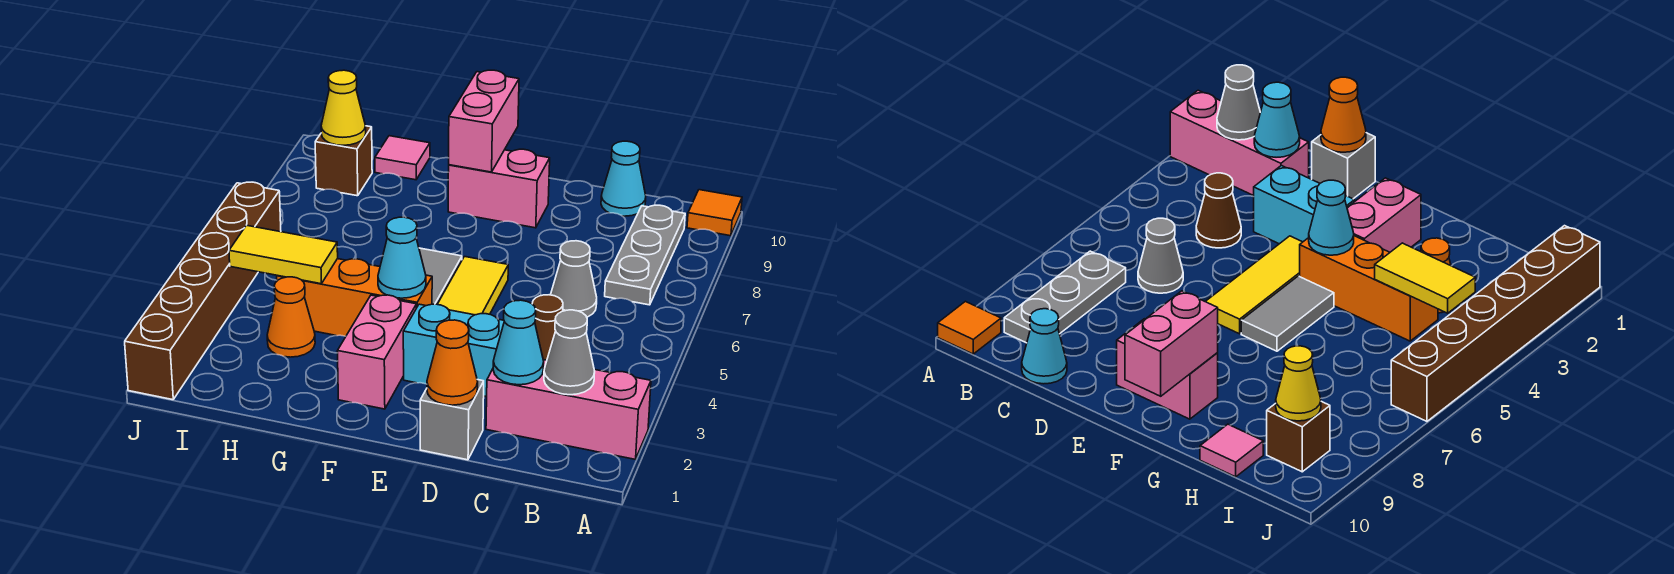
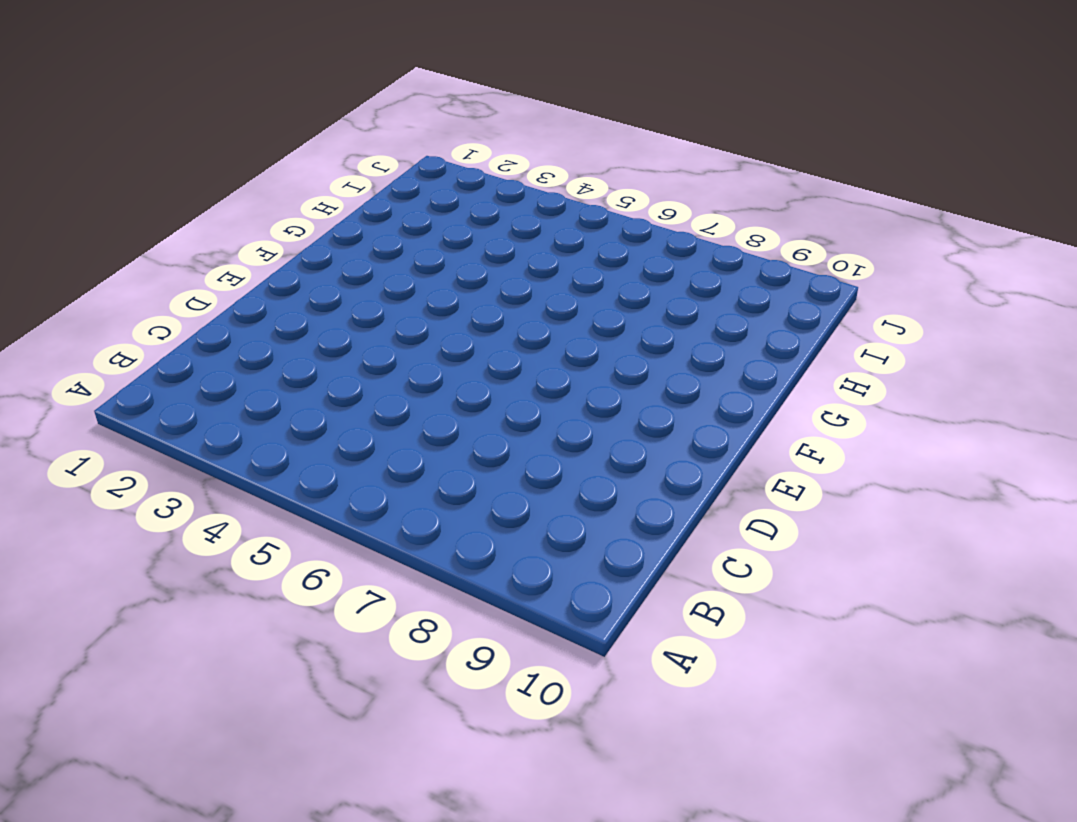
none -> pink brick A2:C2 level 1
none -> orange tile A10 level 1
none -> grey plate B7:B9 level 1

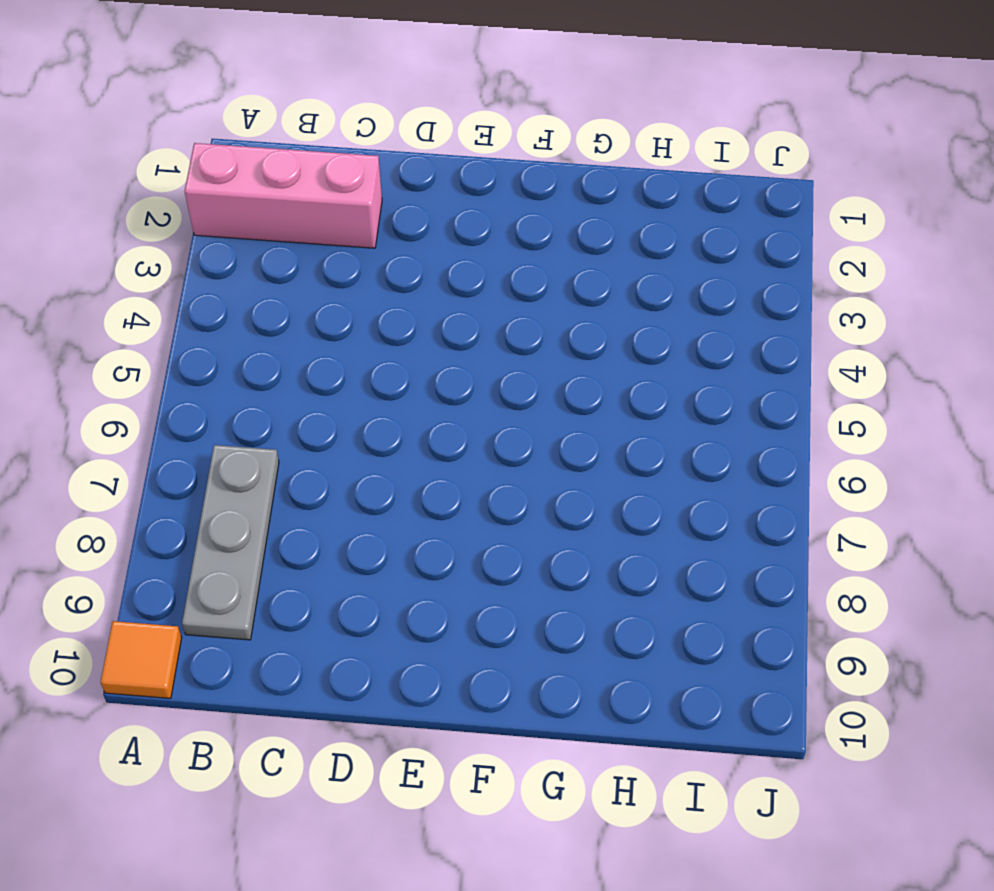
none -> brown cone C4 level 1
none -> grey cone C6 level 1
none -> cyan cone C10 level 1

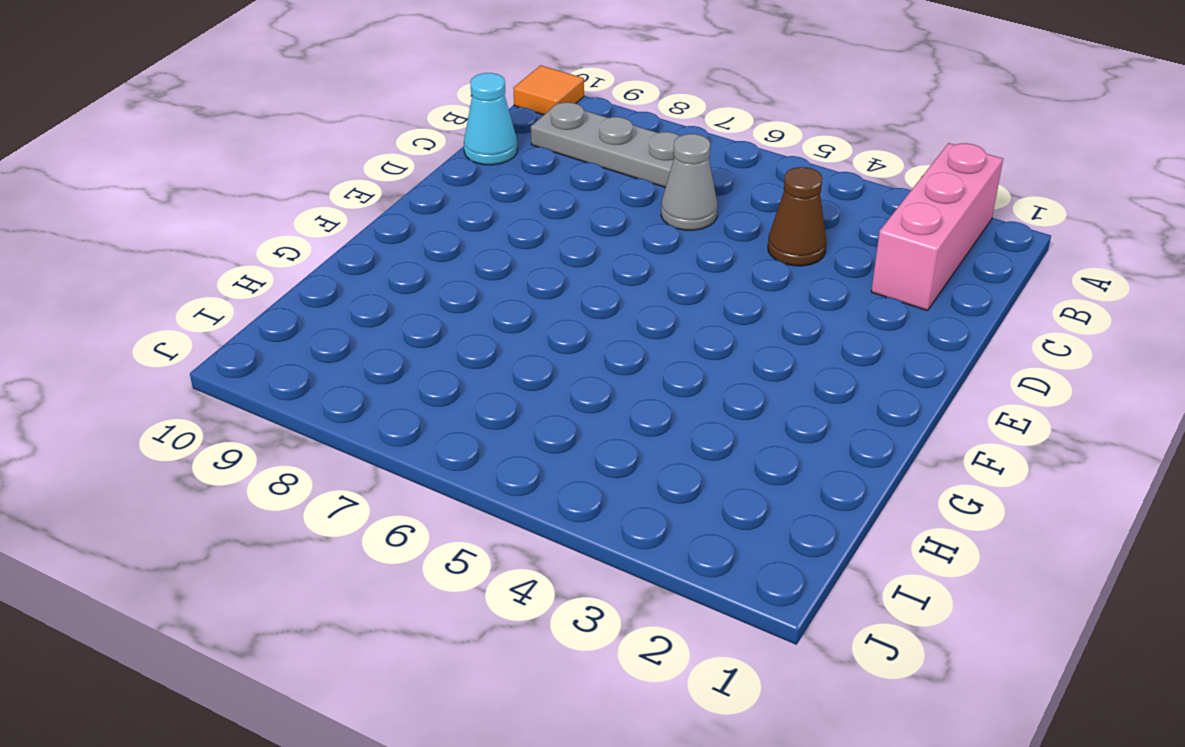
none -> grey brick D1 level 1
none -> cyan brick D3:E3 level 1
none -> yellow tile E4:E6 level 1

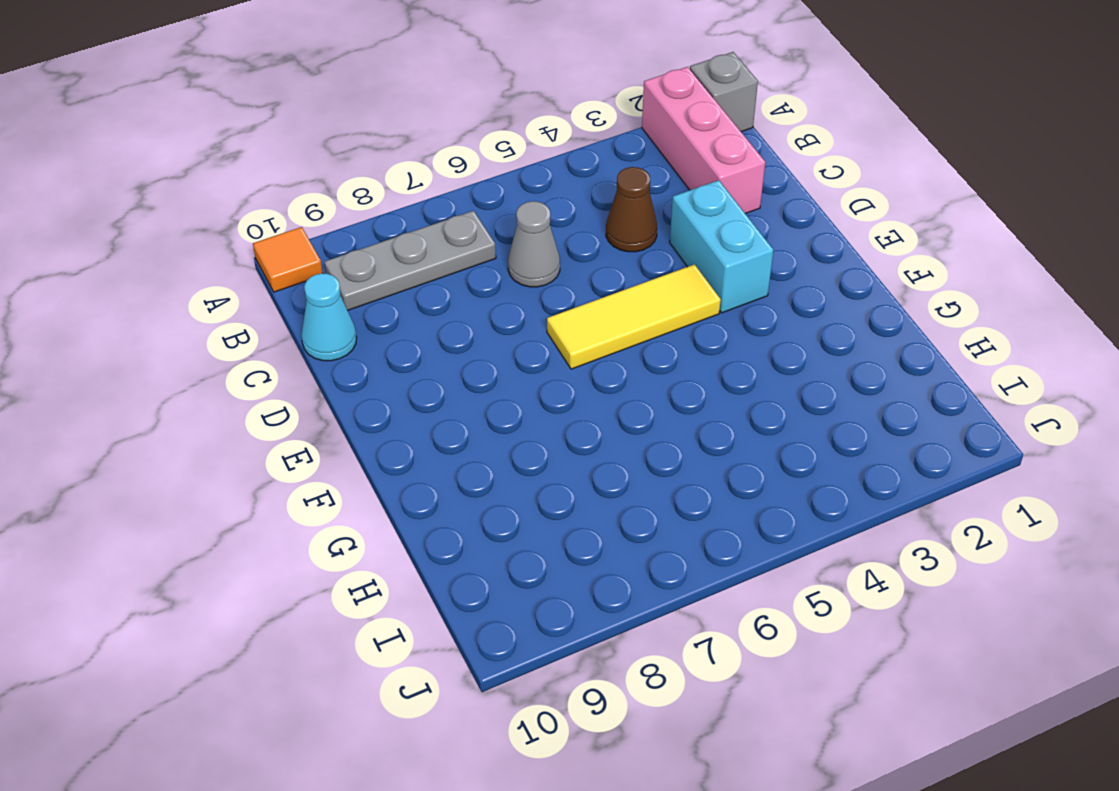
grey brick A1 level 1 -> grey brick D1 level 1
none -> pink brick E9:F9 level 1
none -> pink brick F2:F3 level 1
none -> orange brick F4:H4 level 1

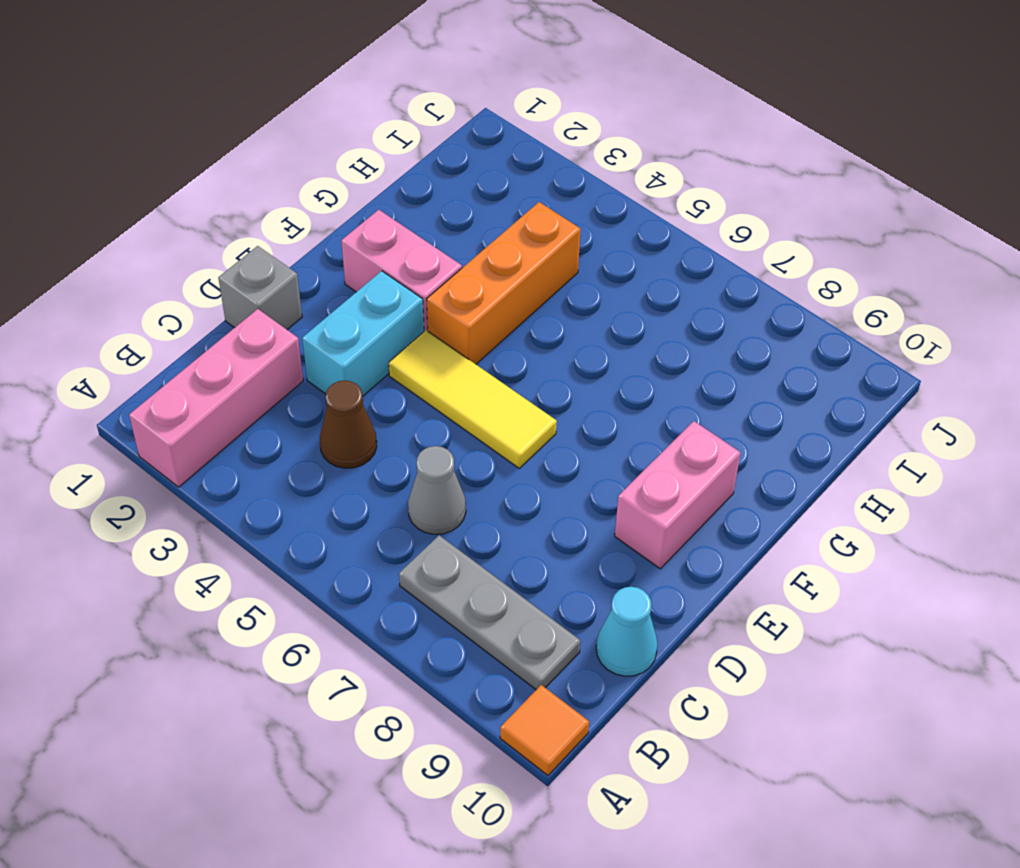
none -> grey tile F5:F6 level 1
none -> orange cone H3 level 1
none -> pink tile H10 level 1

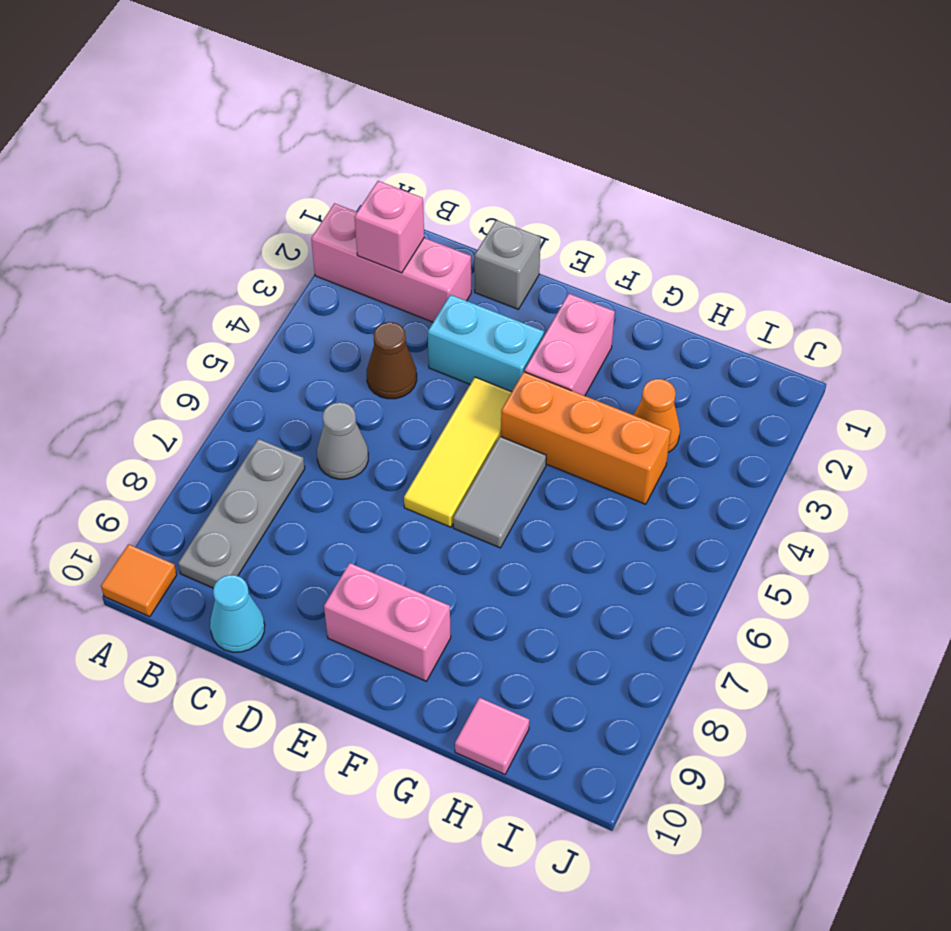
pink brick B2 level 2 -> grey cone B2 level 2
none -> brown brick I9 level 1
none -> brown brick J1:J6 level 1
none -> cyan cone C2 level 2

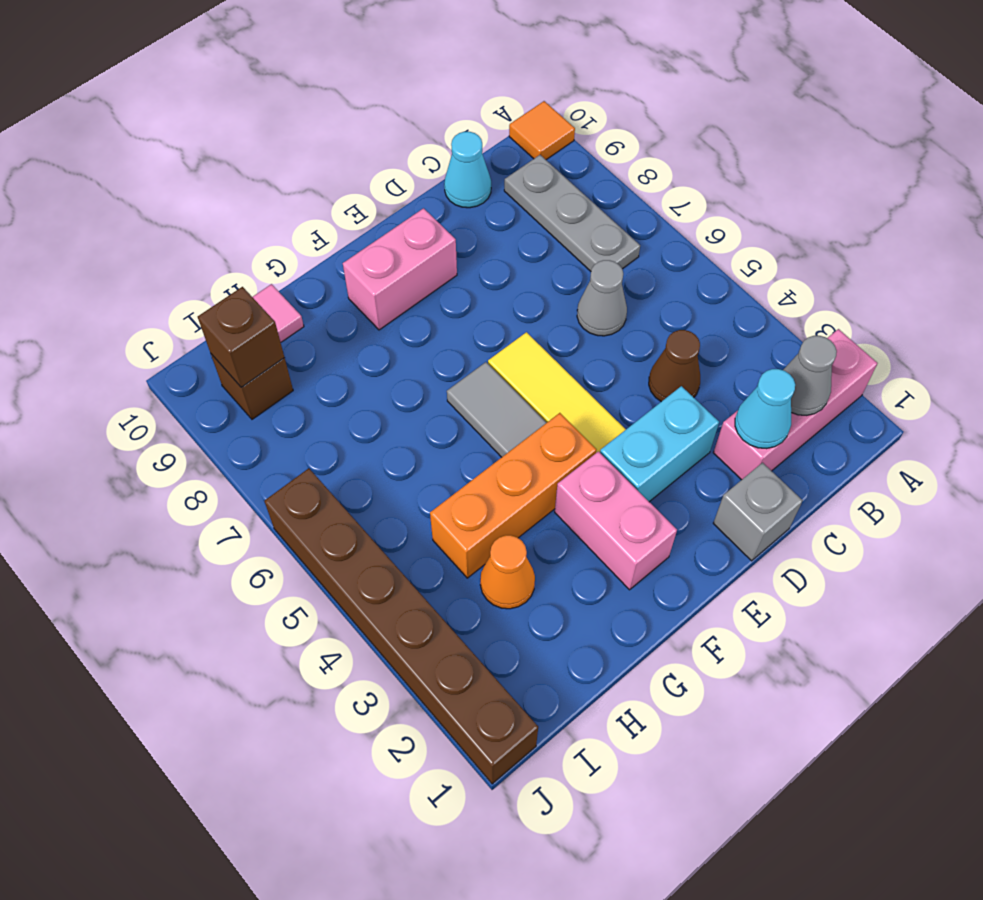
brown brick I9 level 2 -> yellow cone I9 level 2
none -> orange cone D1 level 2
none -> cyan cone F4 level 2
none -> pink brick F9:F10 level 2

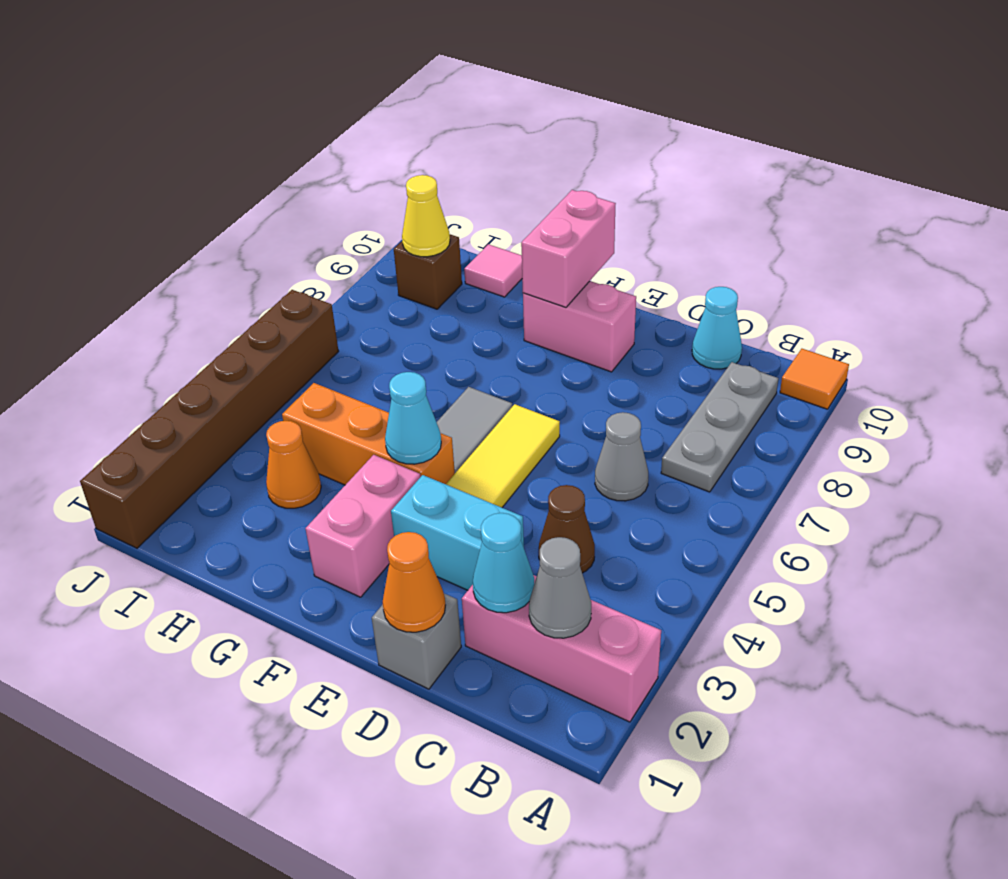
none -> yellow tile H4:I4 level 2

